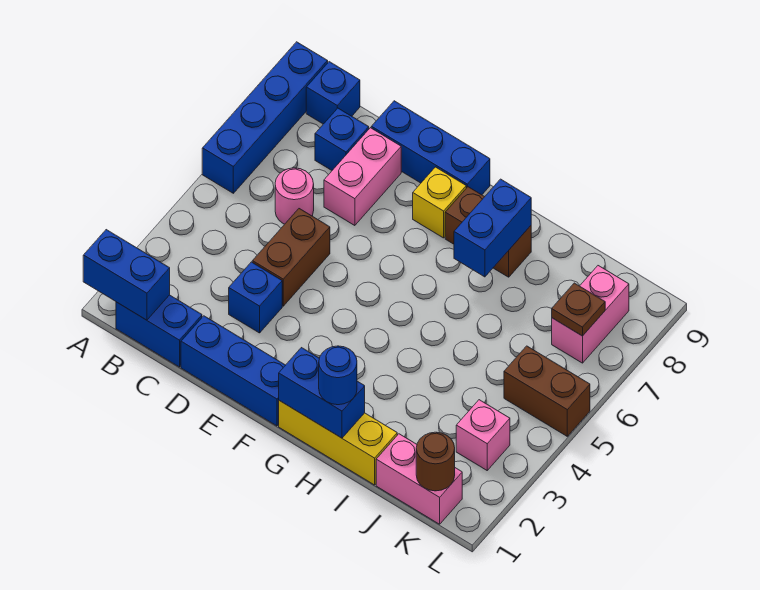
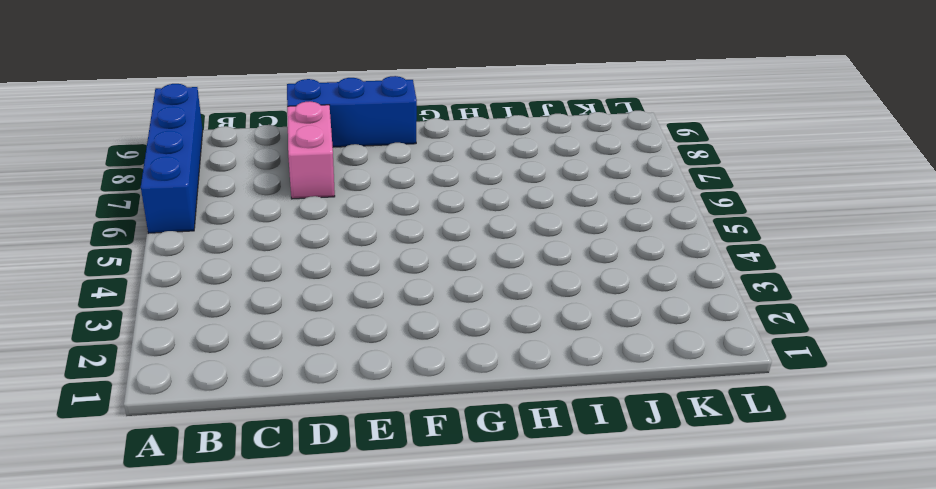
none -> blue brick B1:C1 level 1
none -> blue brick B9 level 1
none -> pink round brick C6 level 1

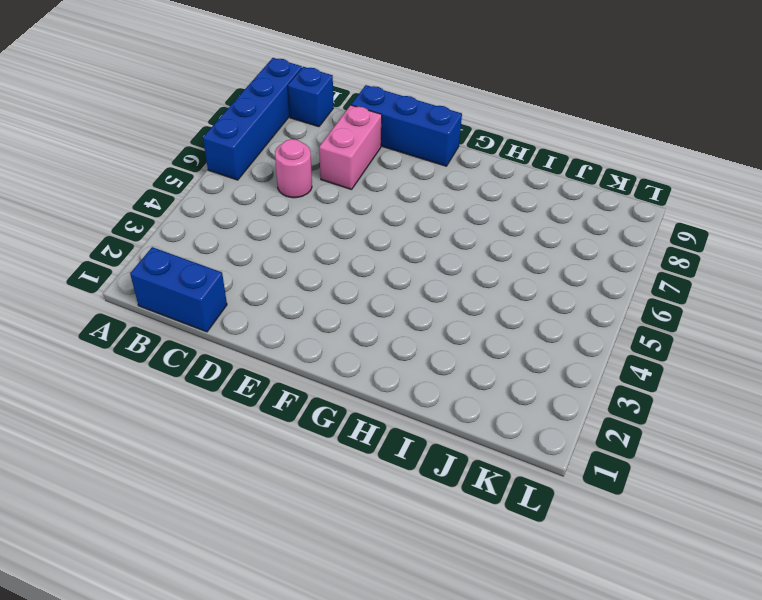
none -> blue brick C8 level 1
none -> blue brick D1:F1 level 1
none -> blue brick D3 level 1

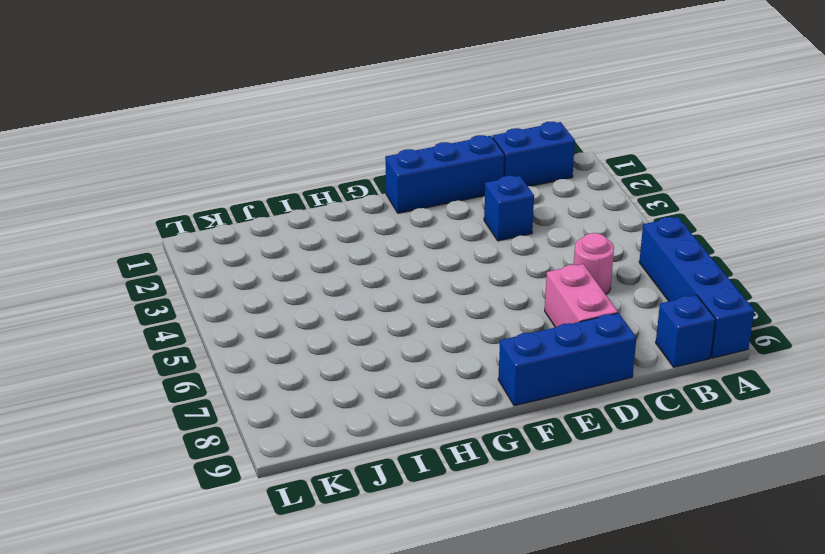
none -> blue brick C8 level 1
none -> brown brick D4:D5 level 1
none -> yellow brick F8 level 1

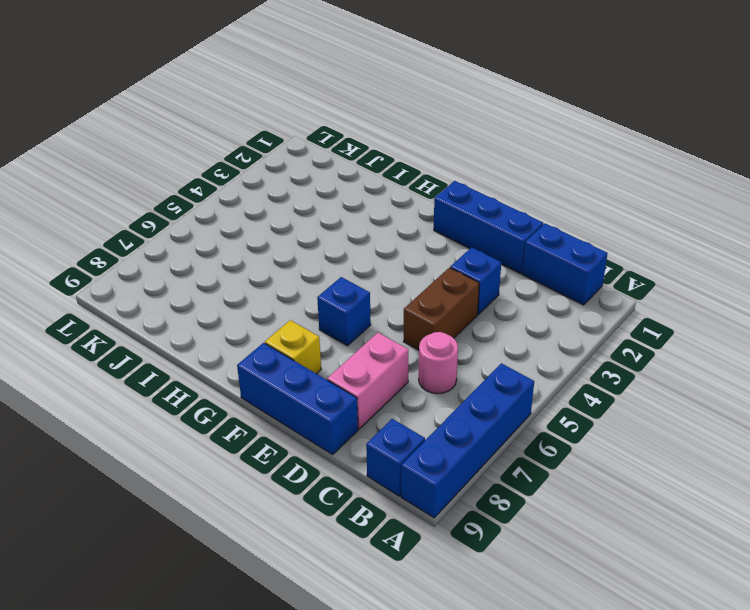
blue brick F6 level 1 -> blue brick C8 level 1
none -> yellow brick G1:I1 level 1
none -> brown brick G8:H8 level 1
none -> pink brick J1:K1 level 1

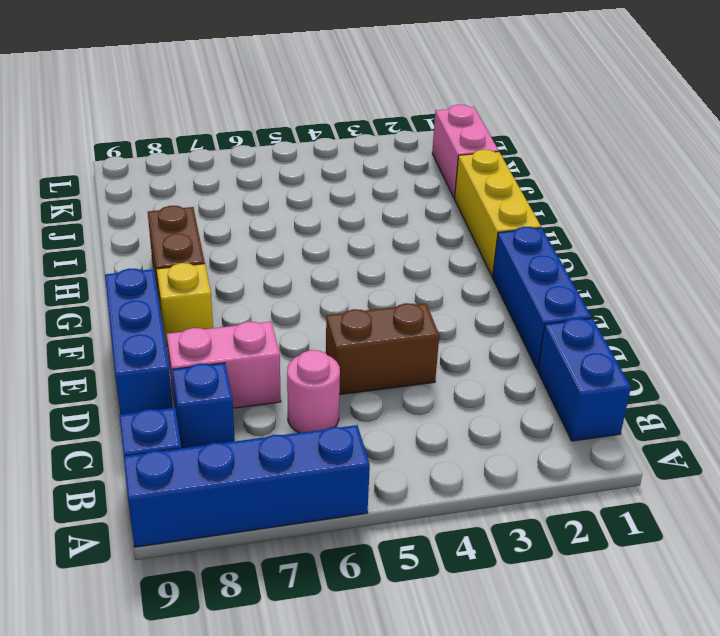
none -> blue brick D3 level 1
none -> pink brick K3 level 1
none -> brown brick K5:L5 level 1

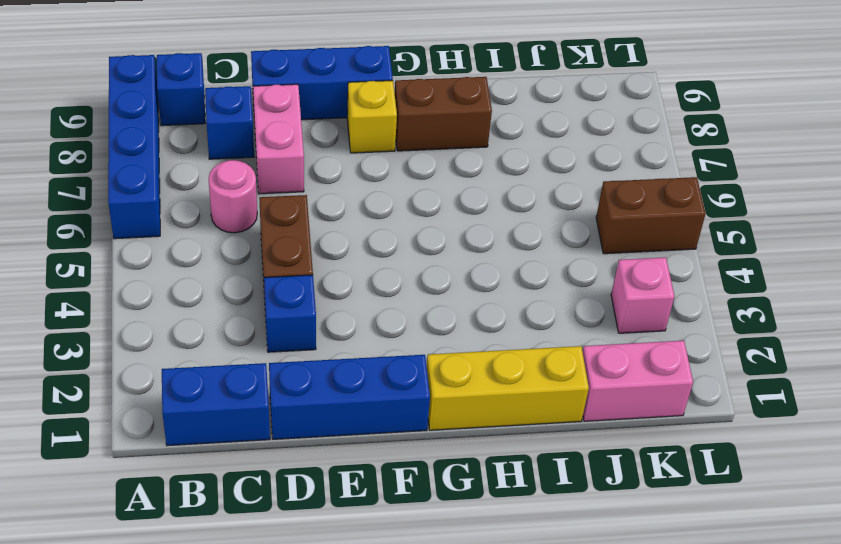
none -> pink brick K7:K8 level 1
none -> blue brick A1:B1 level 2
none -> blue brick G1:H1 level 2

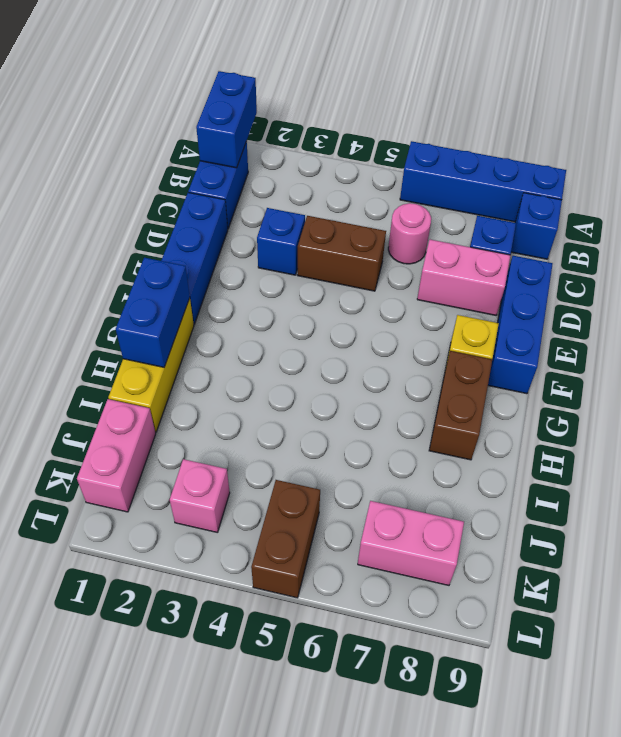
none -> blue brick H7:H8 level 2
none -> brown round brick K1 level 2
none -> brown plate K7 level 2

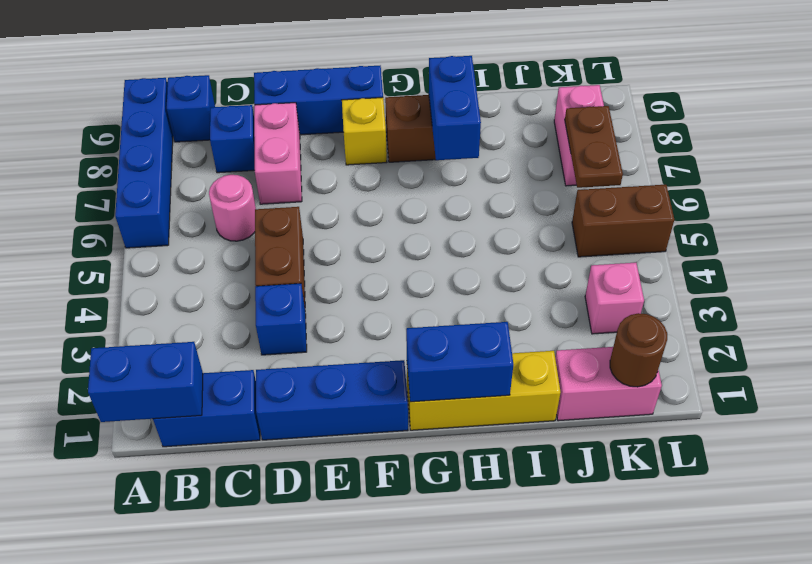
brown plate K6:K7 level 2 -> brown plate K7 level 2
none -> blue round brick H1 level 3

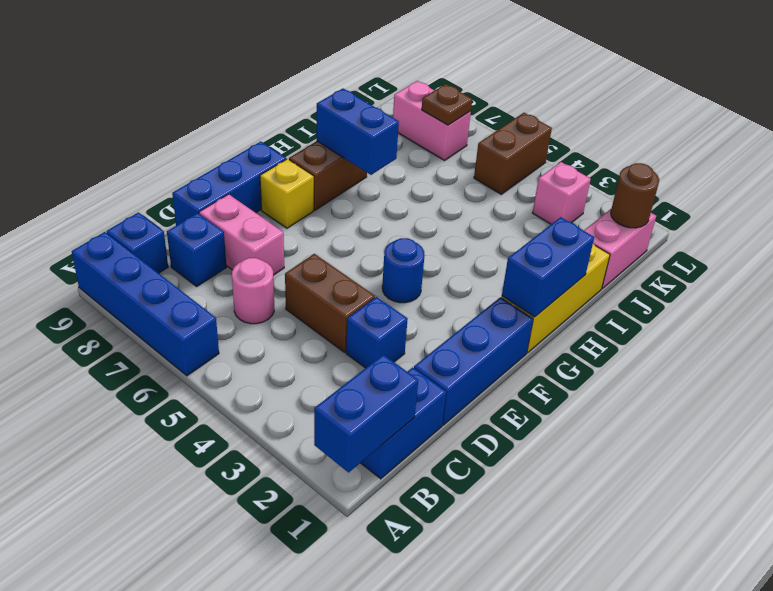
blue round brick F4 level 1 -> blue round brick H1 level 3

